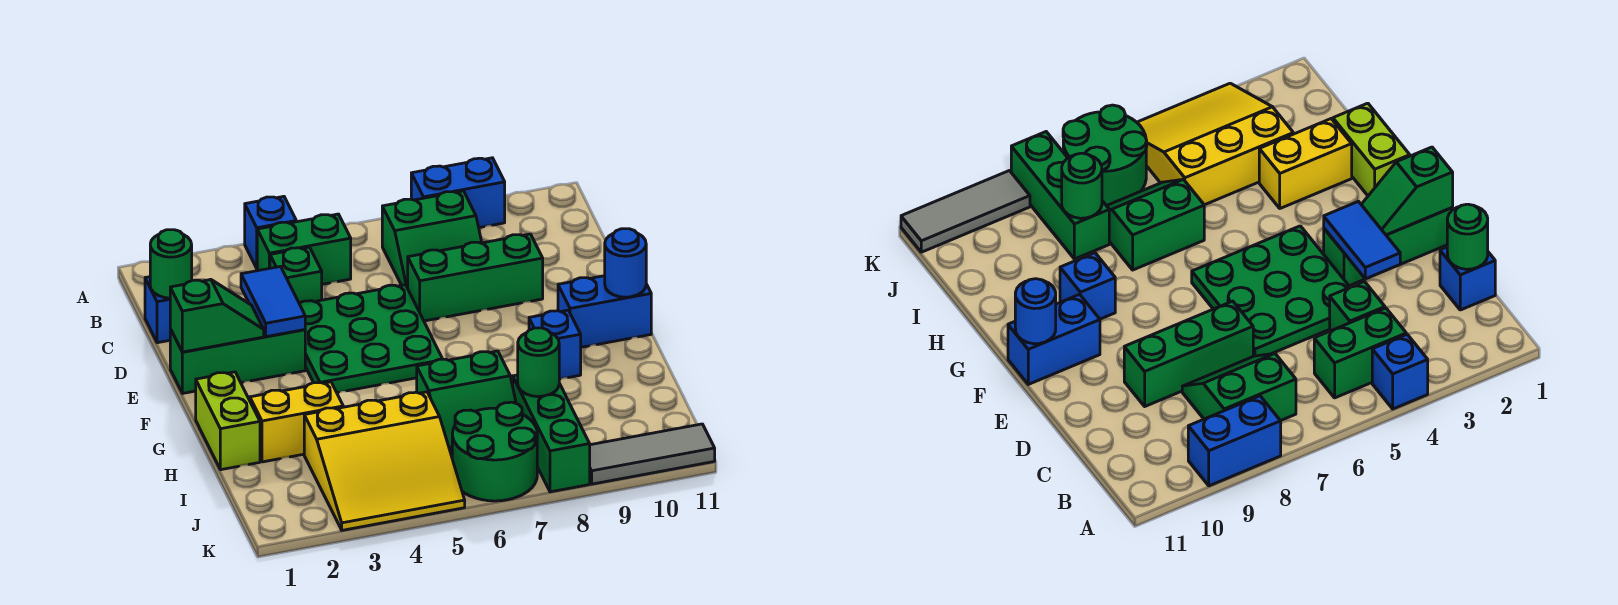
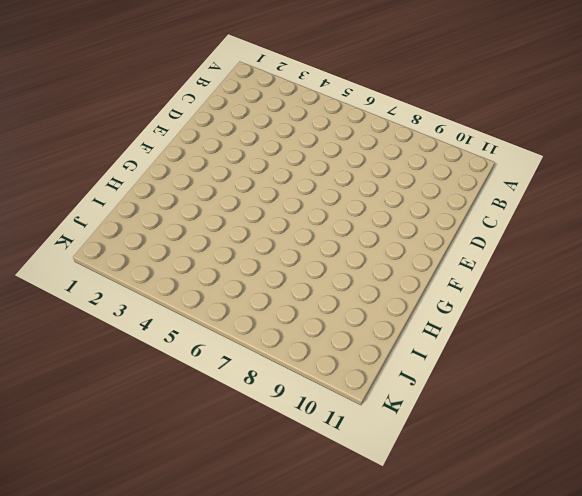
none -> blue brick A4 level 1
none -> blue brick A8:A9 level 1
none -> green brick B4:B5 level 1

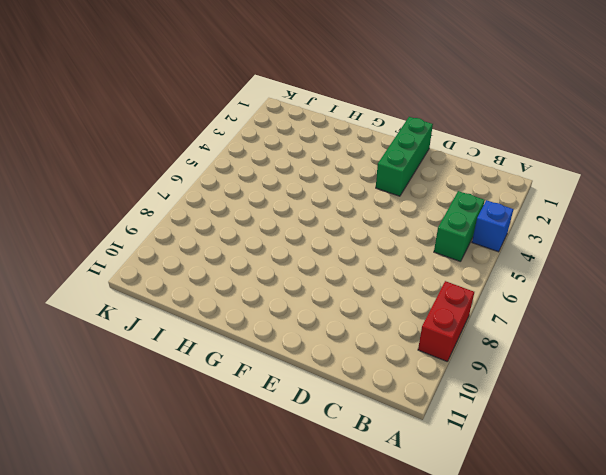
red brick A8:A9 level 1 -> blue brick A8:A9 level 1
none -> green slope B7:C8 level 1 top B
none -> blue brick C1 level 1
none -> green brick C4 level 1

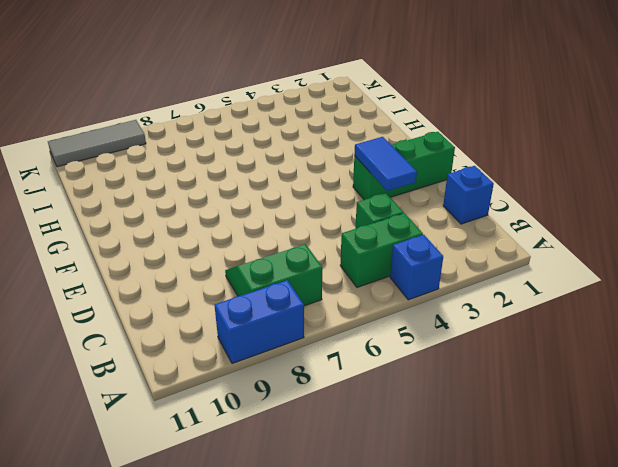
none -> green plate D4:F6 level 1
none -> green brick D7:D9 level 1
none -> blue brick F10:F11 level 1

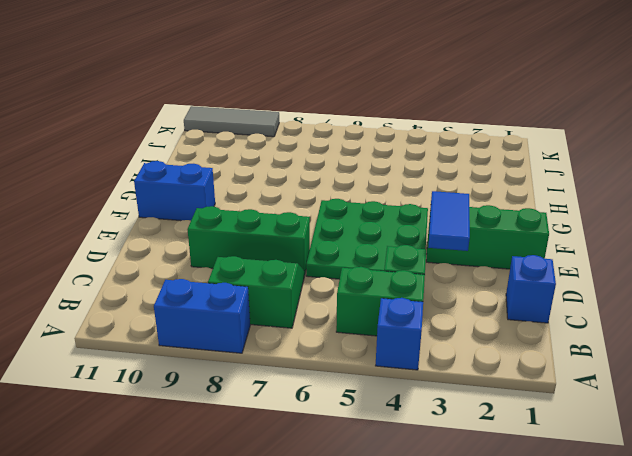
none -> lime brick G1:H1 level 1
none -> blue brick G9 level 1
none -> yellow brick H2:H3 level 1

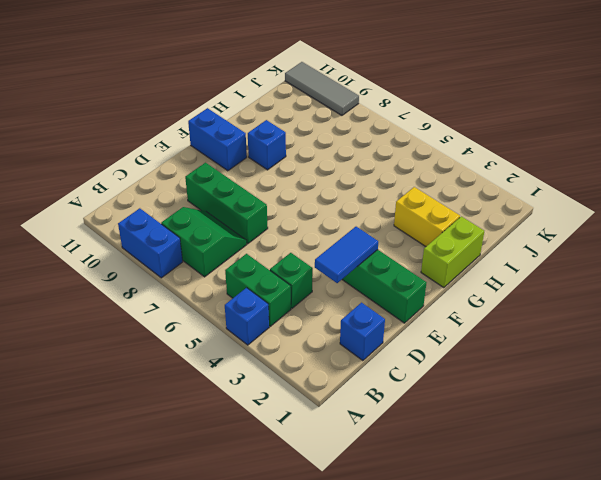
none -> green plate D4:F6 level 1
none -> green slope H6:I7 level 1 top H
none -> yellow slope I3:K5 level 1 top I

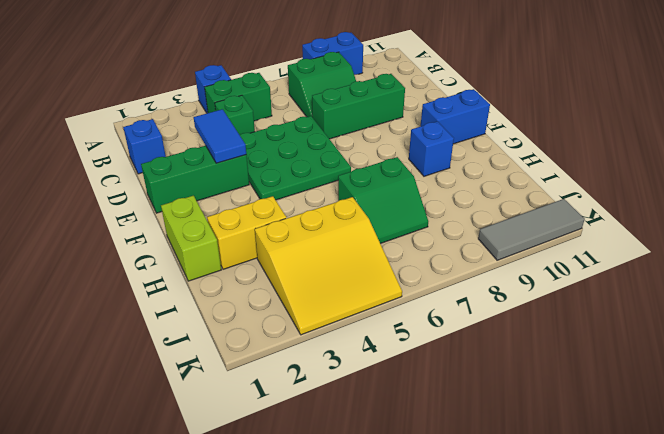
none -> green brick I8:K8 level 1
none -> green round brick J6:K7 level 1
none -> green round brick C1 level 2

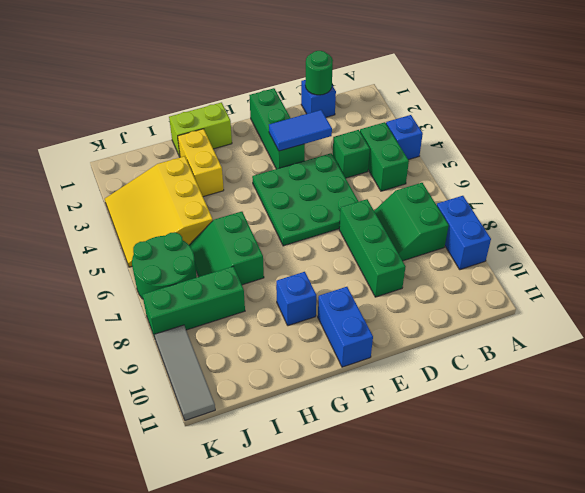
none -> green slope E1:E2 level 2 top 1
none -> blue round brick F11 level 2
none -> green round brick I8 level 2

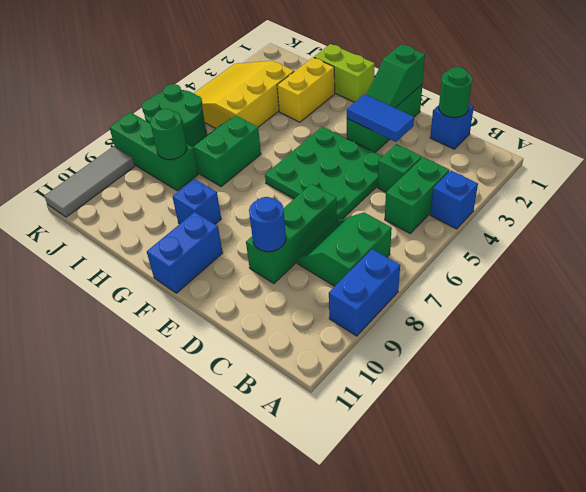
blue round brick D9 level 2 -> blue round brick F11 level 2

